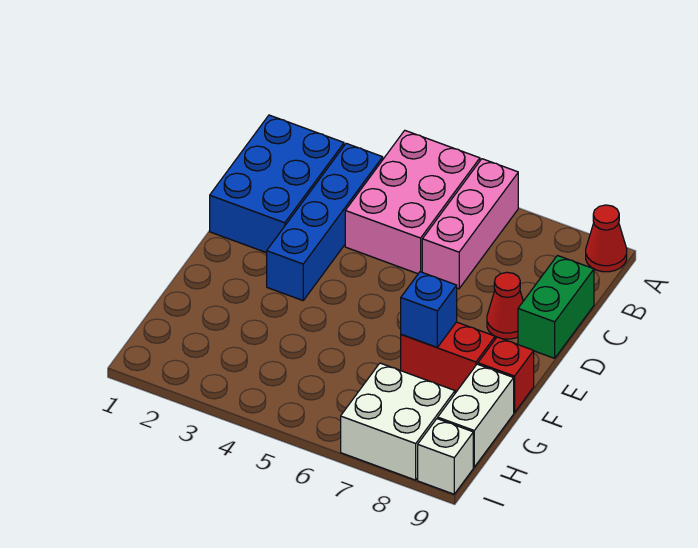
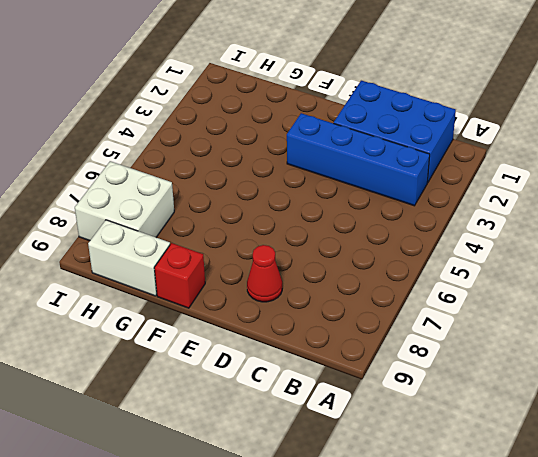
none -> pink brick A4:C5 level 1
none -> pink brick A6:C6 level 1
none -> red cone A9 level 1

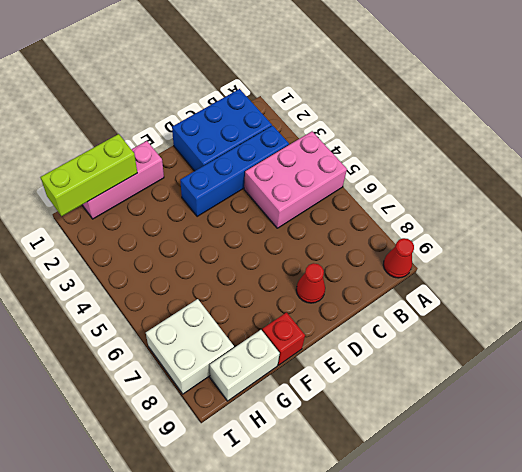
pink brick F1:H1 level 1 -> pink brick A6:C6 level 1
lime brick G1:I1 level 2 -> none
none -> green brick C9:D9 level 1
none -> red brick F7:F8 level 1
none -> white brick I9 level 1

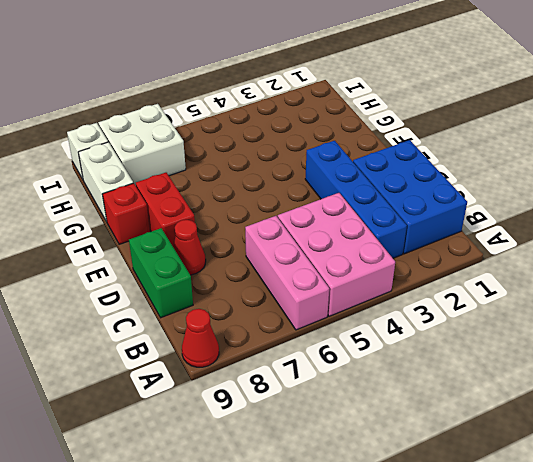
red brick E8:F8 level 1 -> red brick F7:F8 level 1
none -> blue brick F7 level 2

